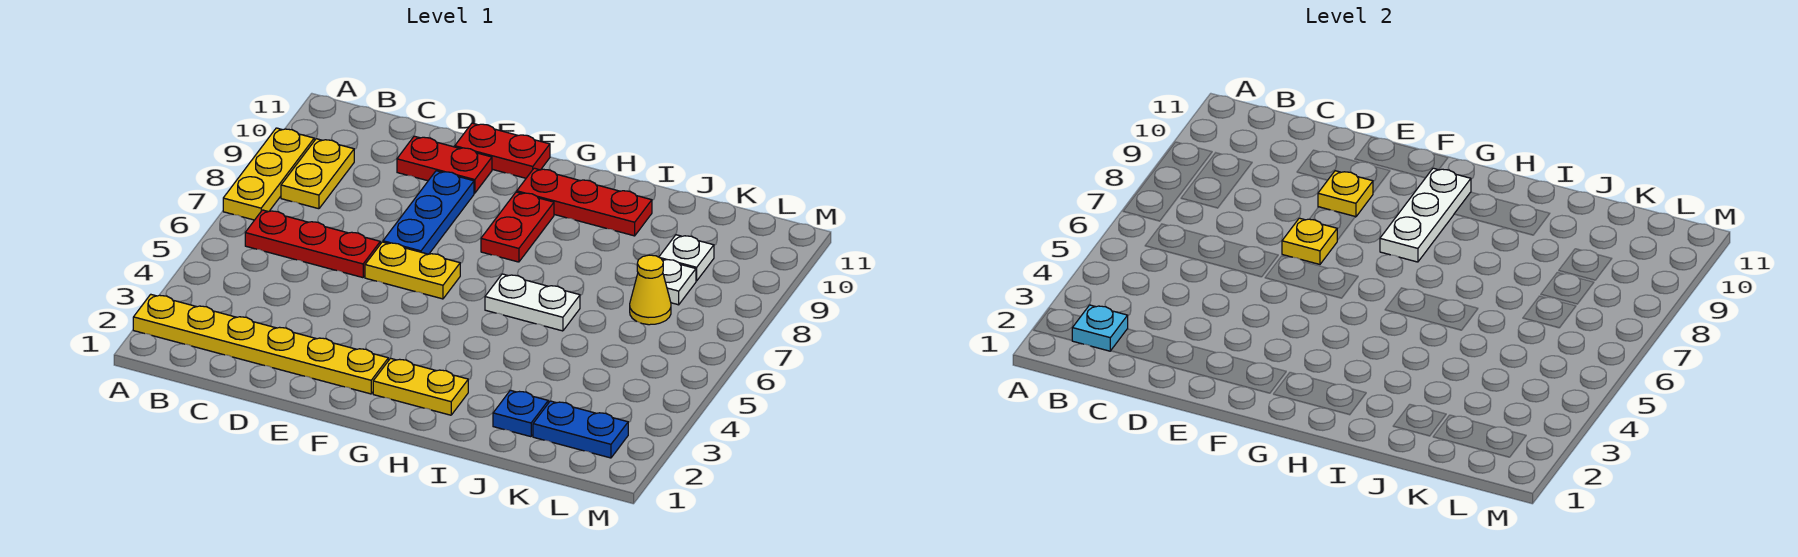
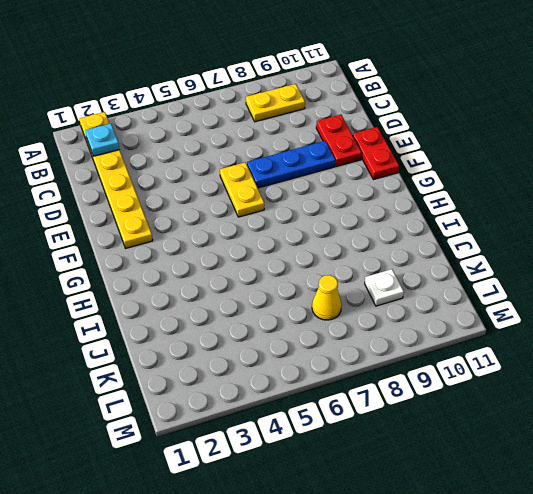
none -> yellow plate A7:A9 level 1
none -> red plate B6:D6 level 1
none -> yellow plate G2:H2 level 1

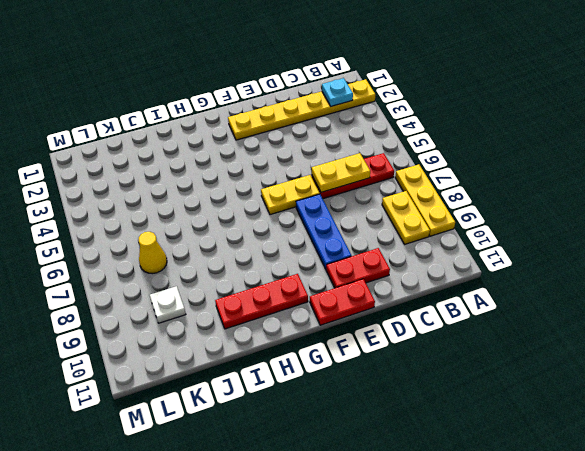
yellow plate C6:D6 level 2 -> yellow plate G2:H2 level 1
none -> red plate G8:G9 level 1
none -> white plate H6:I6 level 1
none -> blue plate J2 level 1

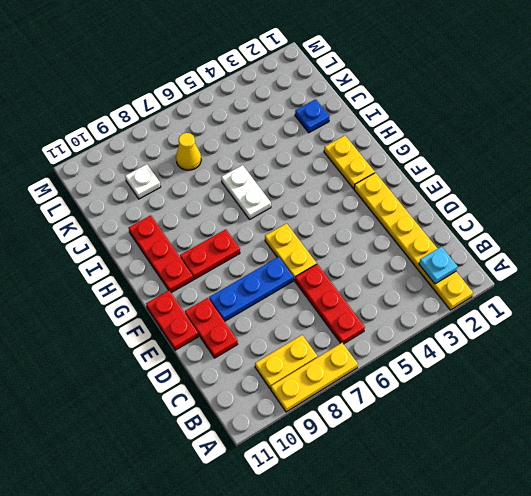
none -> blue plate K2:L2 level 1
none -> white plate K8 level 1
none -> yellow plate E7 level 2

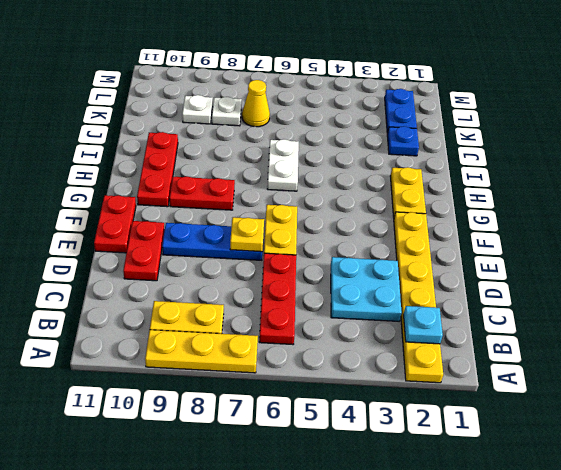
cyan plate C3:D4 level 1 -> none
none -> yellow plate E9 level 2
none -> white plate G8:G10 level 2

